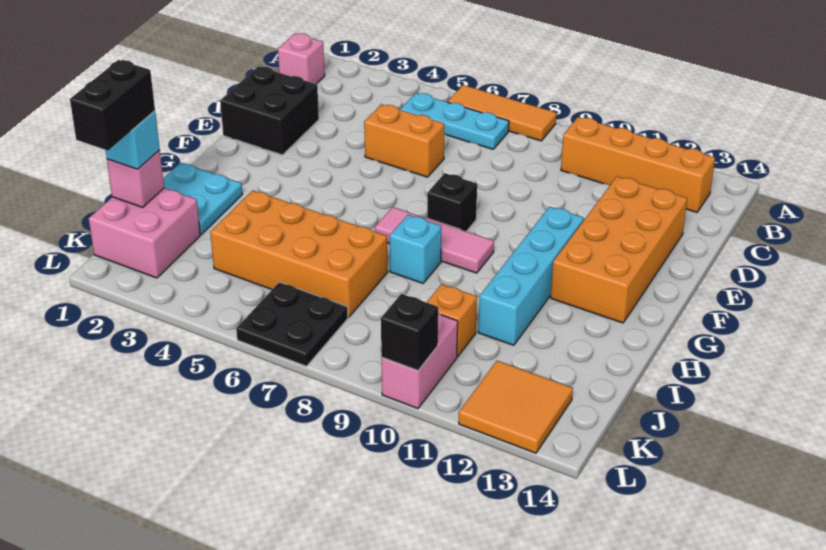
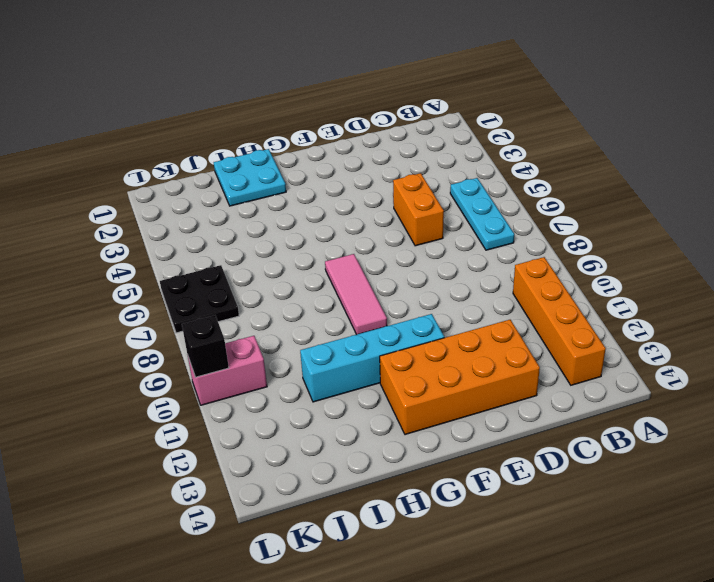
none -> orange tile A6:A8 level 1
none -> pink brick B1 level 1
none -> black brick D1:E2 level 1

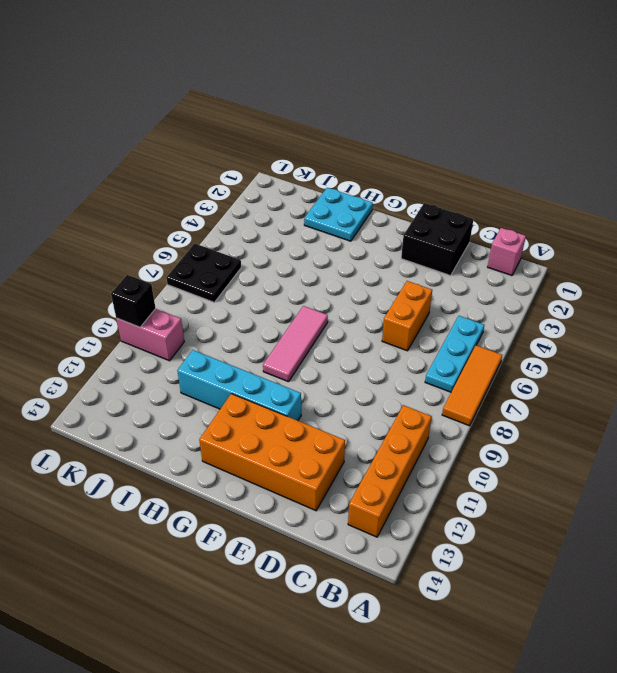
none -> black brick F8 level 1
none -> cyan brick H8 level 1
none -> orange brick I4:J7 level 1

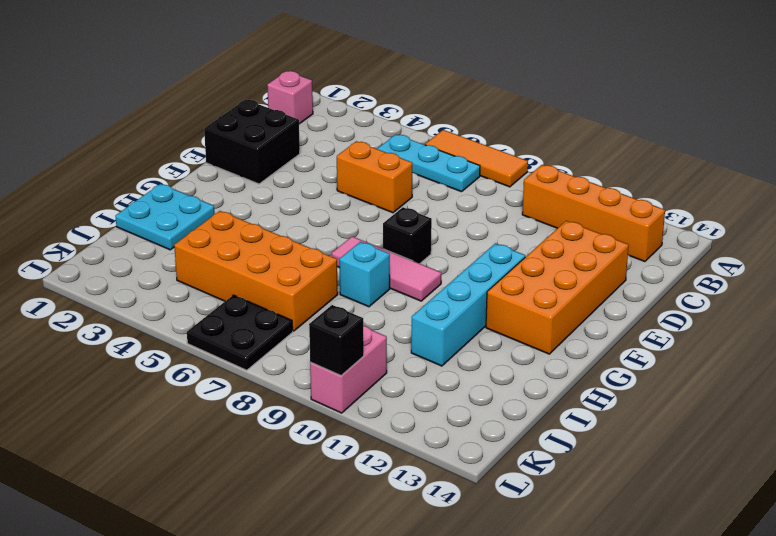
none -> pink brick J1:K2 level 1
none -> orange brick J10 level 1
none -> orange tile K12:L13 level 1

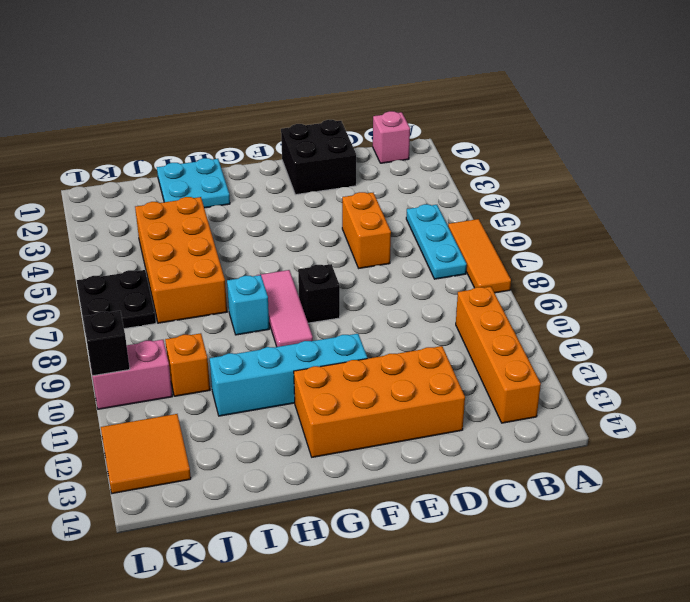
none -> pink brick J1:K2 level 1
none -> pink brick J1 level 2
none -> cyan brick J1 level 3

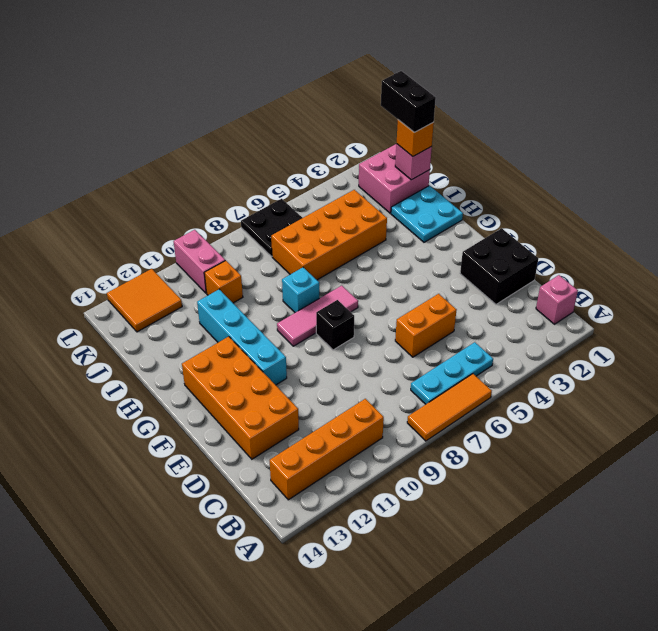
orange brick J1 level 3 -> cyan brick J1 level 3
none -> black brick L10 level 2

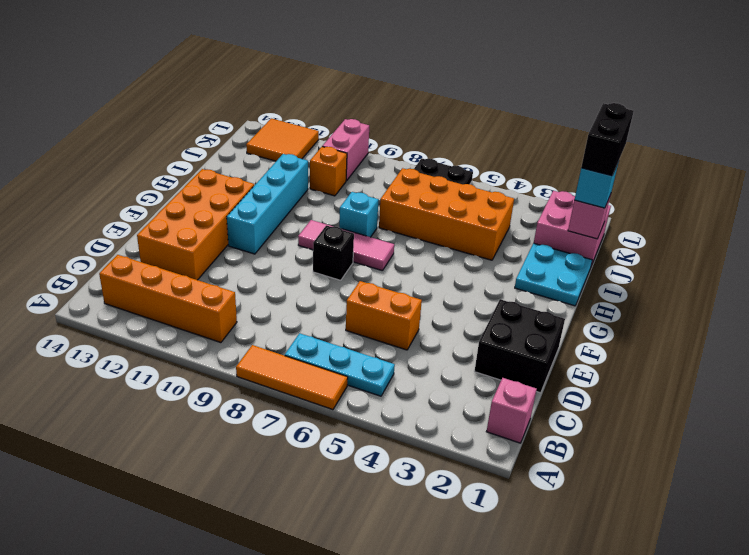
none -> black brick L10 level 2

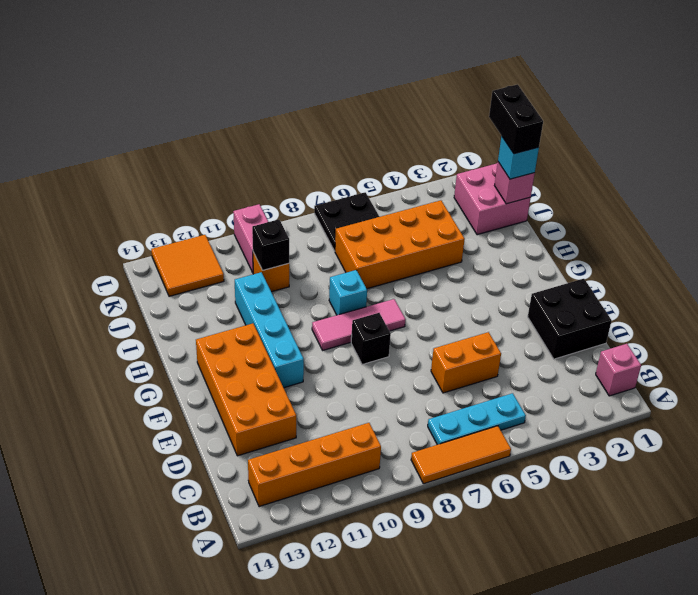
black brick J10 level 2 -> black brick L10 level 2
none -> cyan plate H1:I2 level 1

